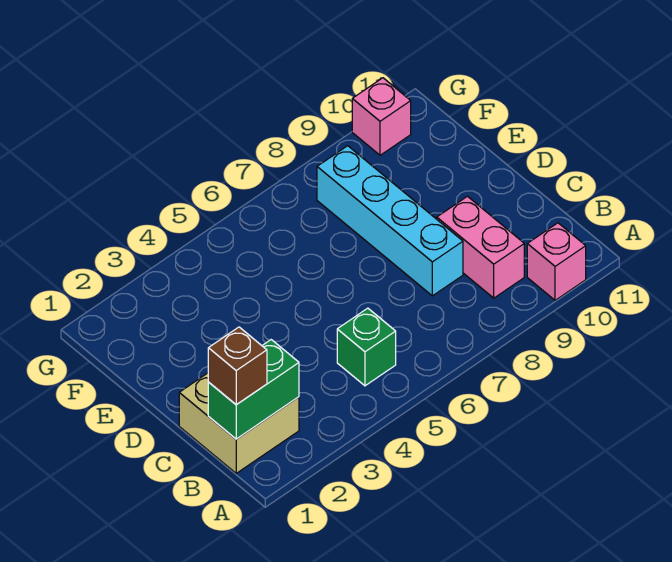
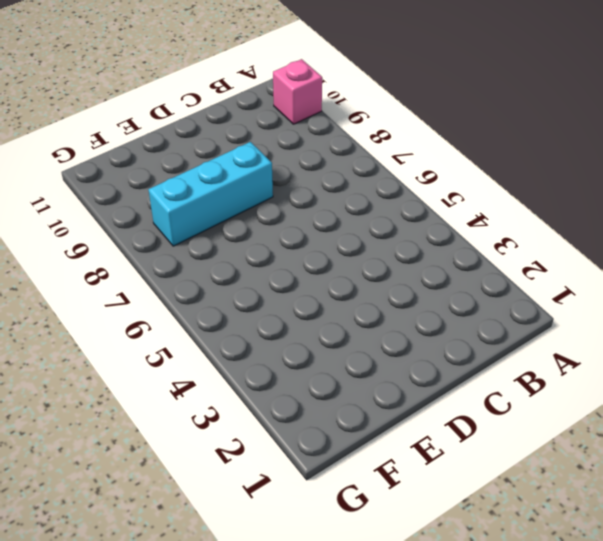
cyan brick D8:F8 level 1 -> cyan brick C8:F8 level 1
none -> tan brick B1:C2 level 1
none -> green brick B5 level 1

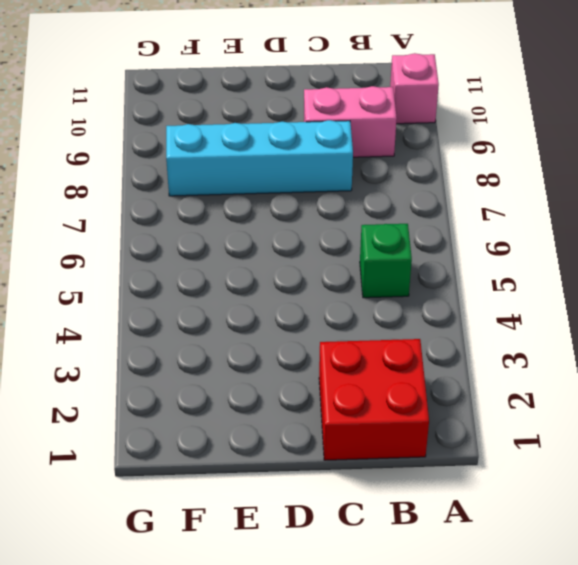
red brick B1:C2 level 1 -> tan brick B1:C2 level 1
none -> pink brick G10 level 1
none -> green brick B1:B2 level 2

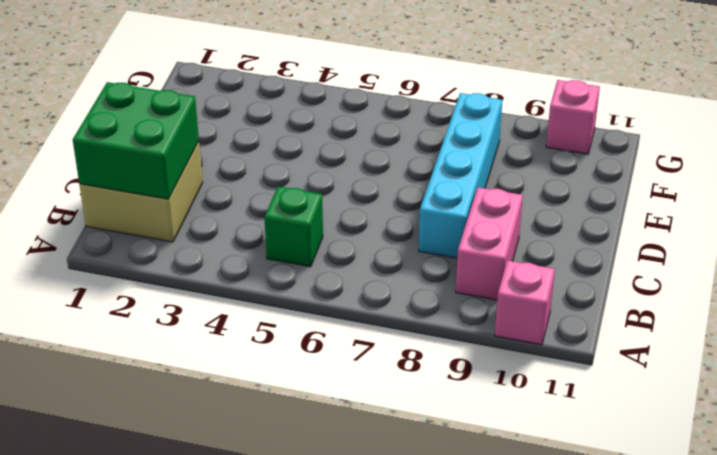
green brick B1:C2 level 2 -> green brick B1:B2 level 2
none -> brown brick B1 level 3

